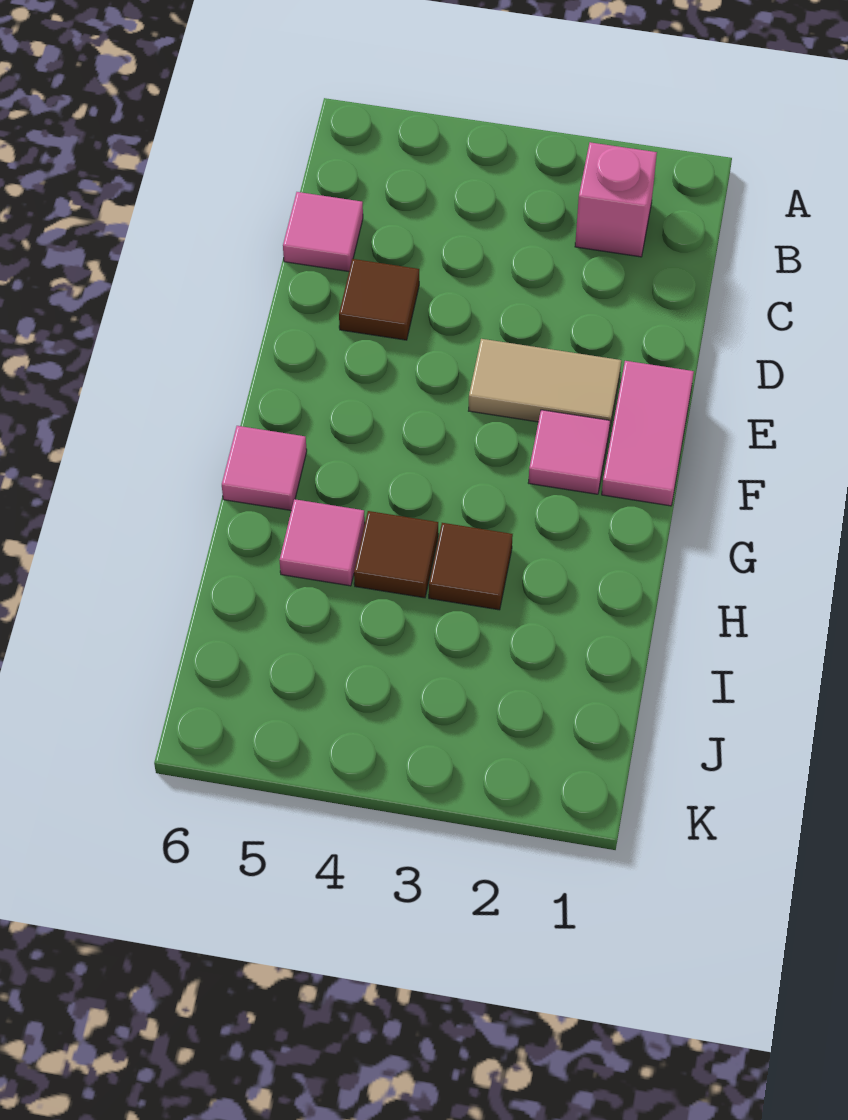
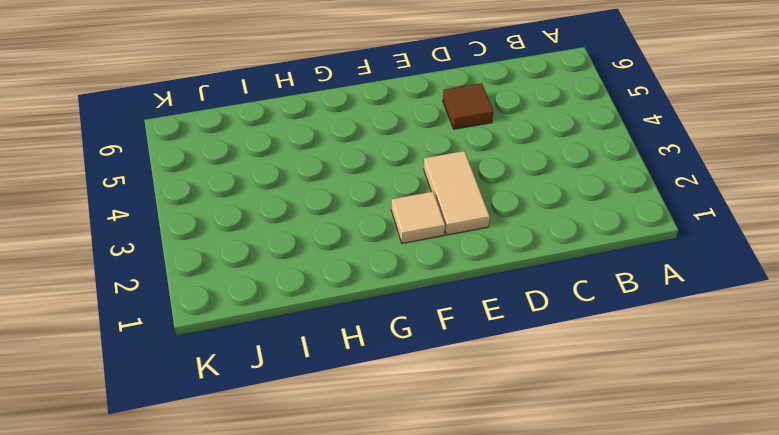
tan tile F2 level 1 -> pink tile F2 level 1
none -> pink brick B2 level 1
none -> pink tile C6 level 1

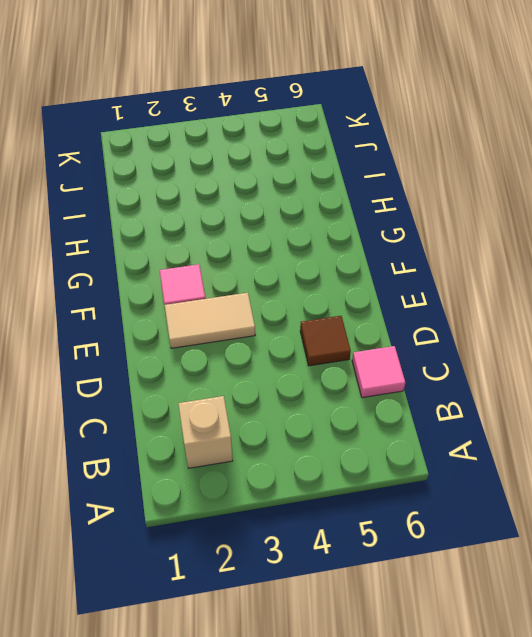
tan brick B2 level 1 -> pink brick B2 level 1
none -> pink tile E1:F1 level 1
none -> pink tile G6 level 1

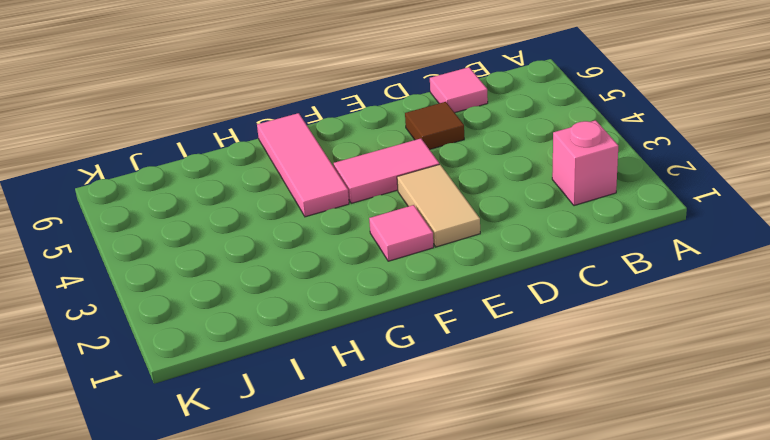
pink tile E4:F4 level 1 -> pink tile E1:F1 level 1
pink tile G4:G6 level 1 -> pink tile G6 level 1
none -> brown tile H3 level 1
none -> brown tile H4 level 1

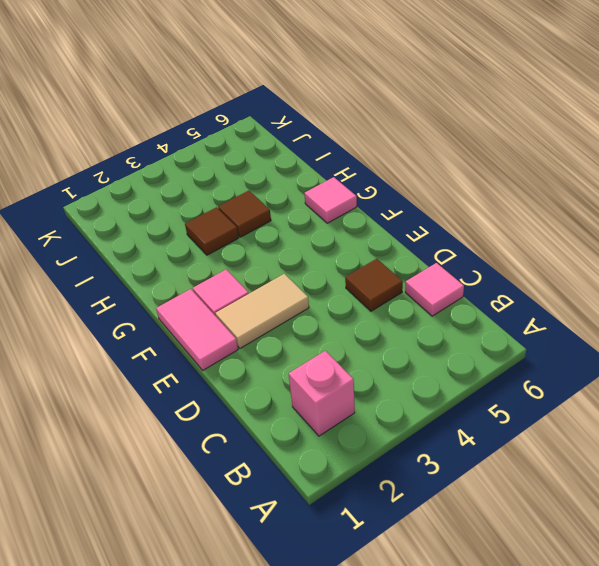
none -> pink tile H5 level 1

